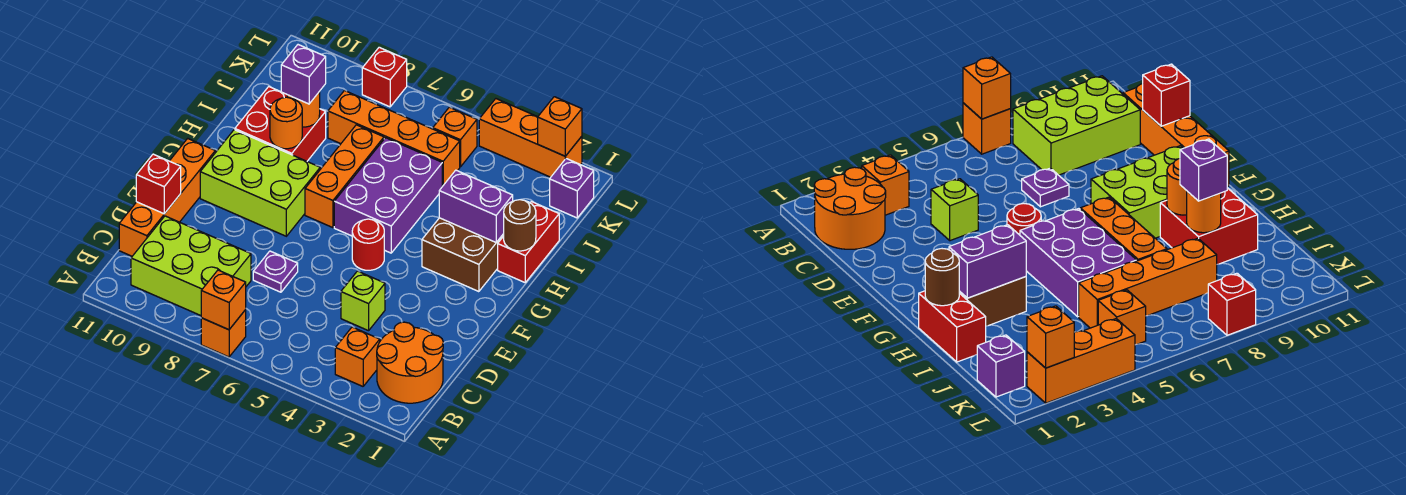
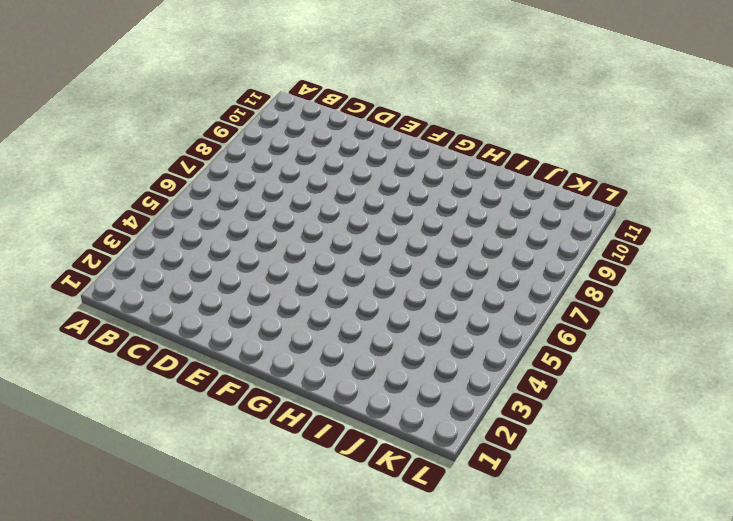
none -> orange brick A7 level 1
none -> orange round brick B1:C2 level 1
none -> orange brick B3 level 1

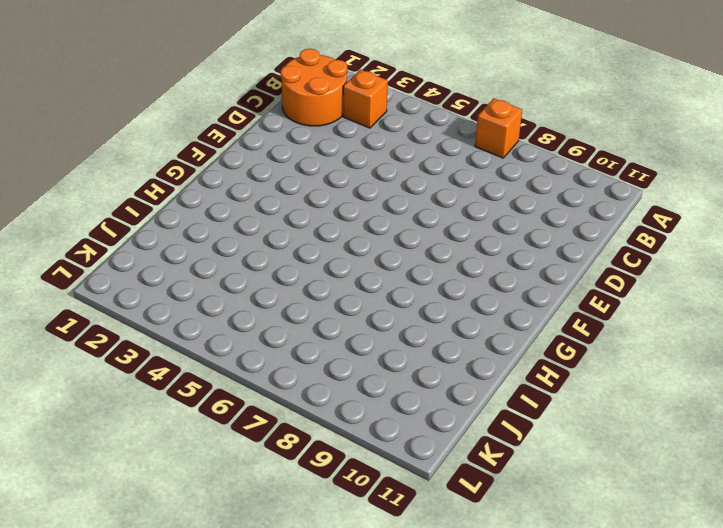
none -> lime brick B8:C10 level 1
none -> orange brick C11:F11 level 1
none -> lime brick D4 level 1

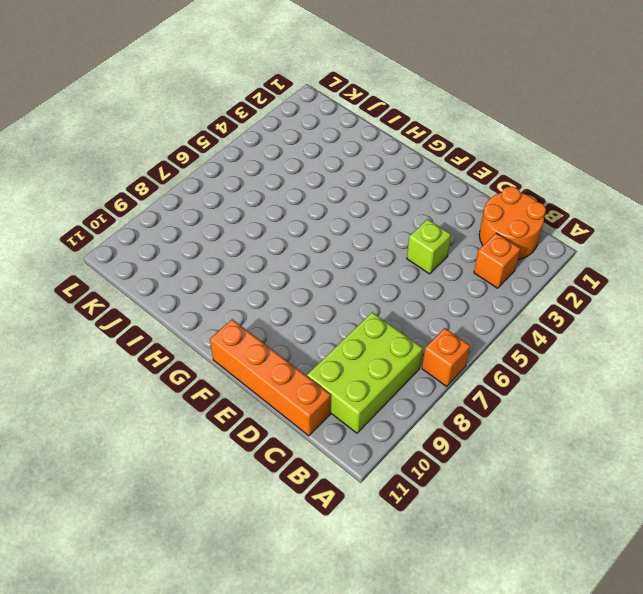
none -> purple plate D7 level 1
none -> red round brick F5 level 1
none -> lime brick F8:G10 level 1

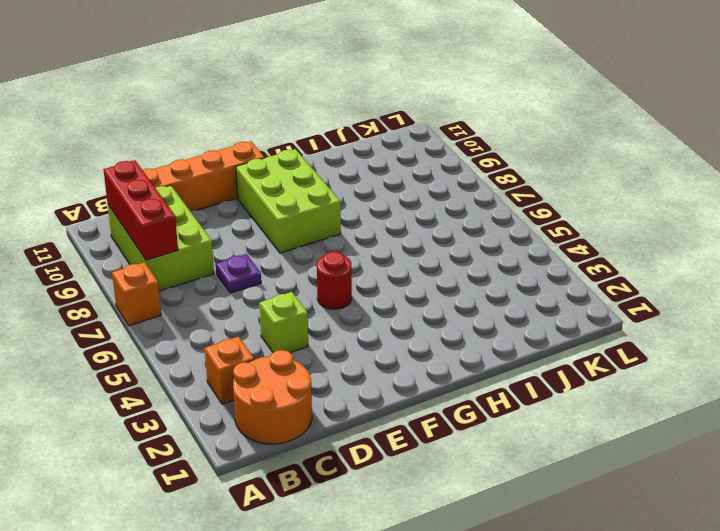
red brick B8:B10 level 2 -> none
none -> brown brick G2:H3 level 1
none -> purple brick G5:I6 level 1
none -> orange brick G7:I7 level 1

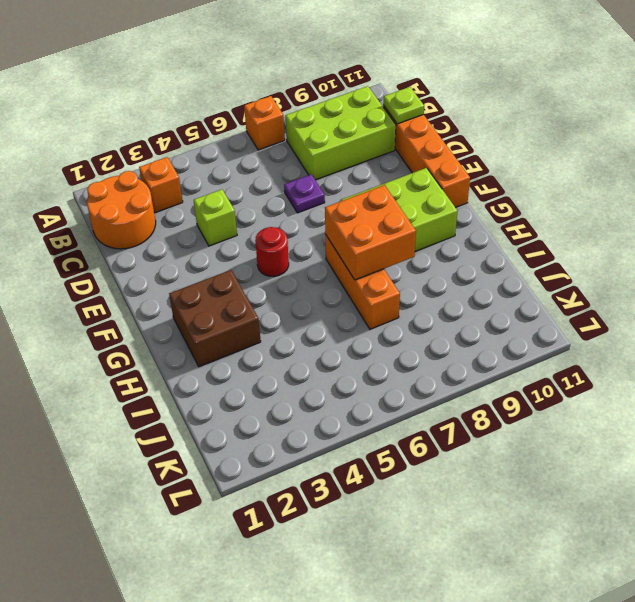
lime plate C11 level 2 -> none
orange brick G7:H8 level 2 -> none
none -> purple brick G5:I6 level 1
none -> red brick H1:I1 level 1
none -> red brick H9:I10 level 1

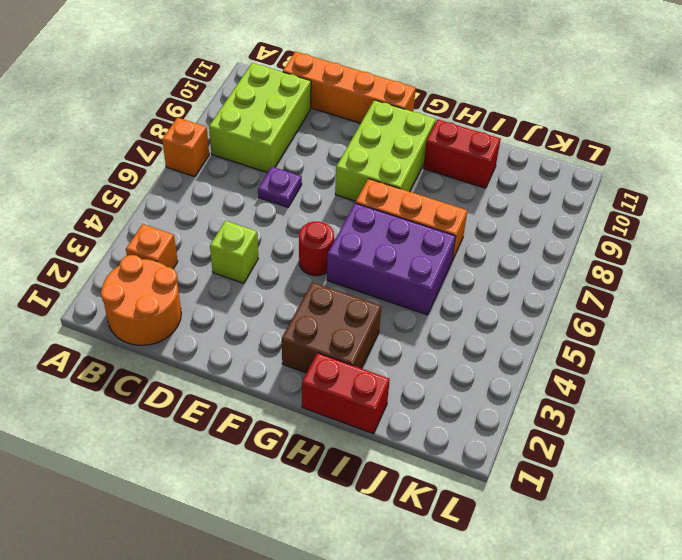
red brick H10:I10 level 1 -> red brick H9:I10 level 1
none -> orange brick J5:J8 level 1
none -> purple brick K1 level 1
none -> orange brick K5 level 1

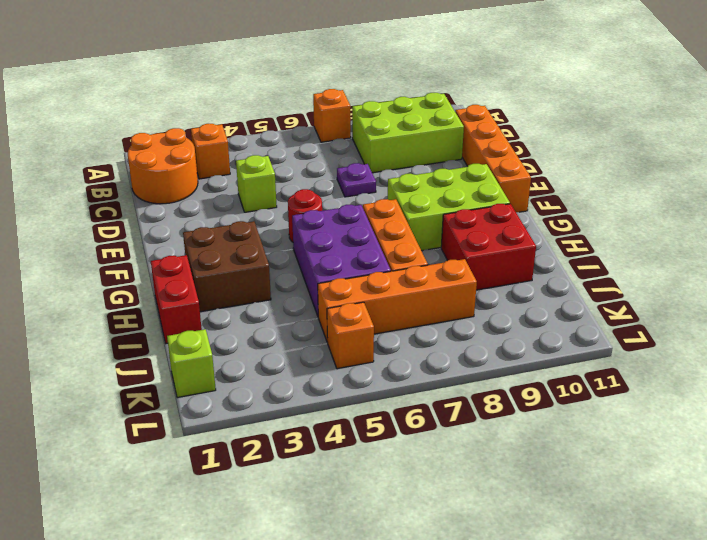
lime brick K1 level 1 -> purple brick K1 level 1
none -> orange brick L2:L4 level 1
none -> red brick L8 level 1
none -> orange brick A7 level 2

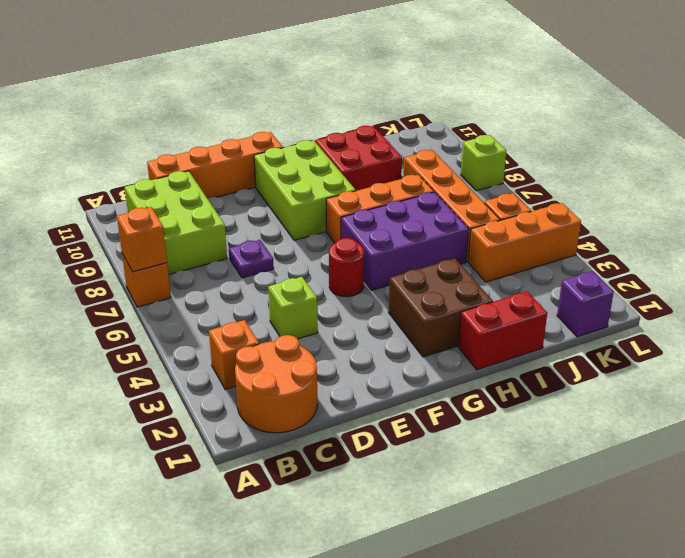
orange brick J4:L4 level 1 -> orange brick L2:L4 level 1
lime brick L8 level 1 -> red brick L8 level 1
none -> red brick D11 level 2
none -> brown round brick H1 level 2
none -> purple brick H2:H3 level 2

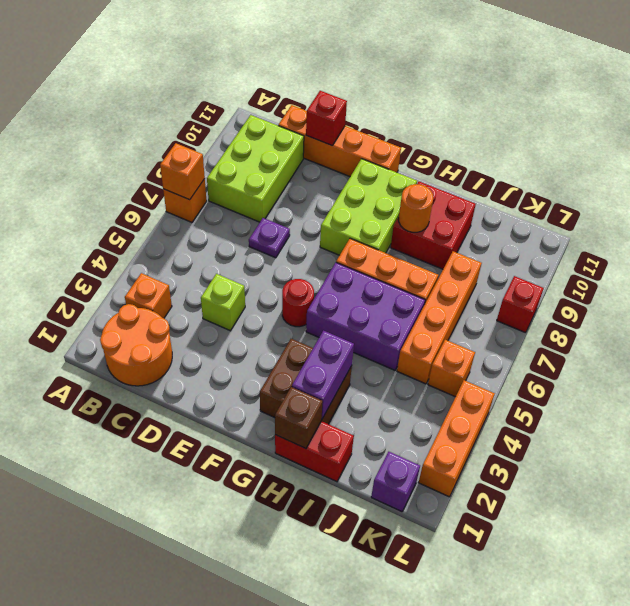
brown brick H1 level 2 -> brown round brick H1 level 2
none -> orange round brick I9 level 2
none -> orange brick L2 level 2
none -> purple brick I9 level 3

